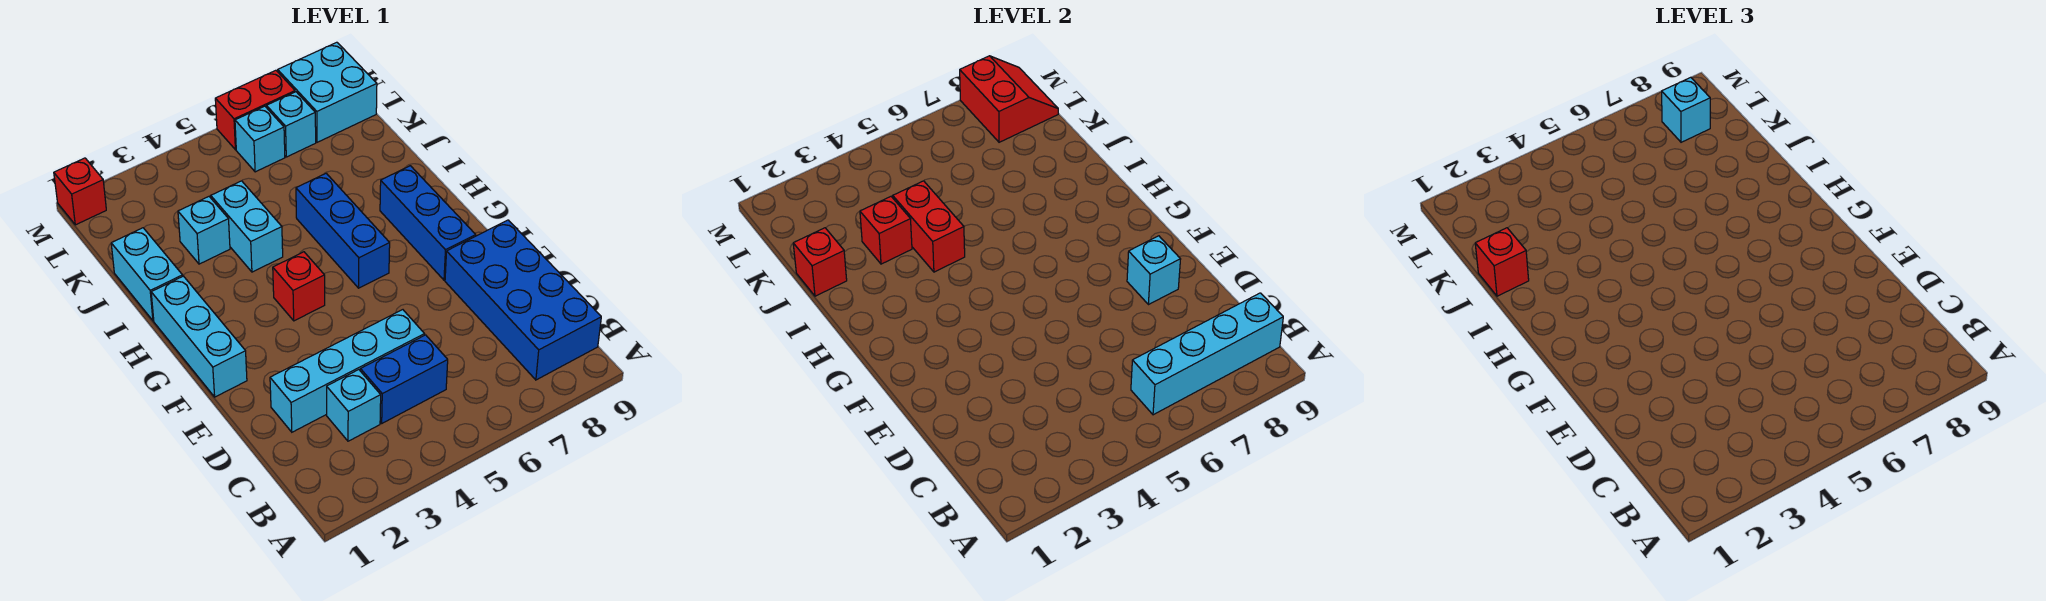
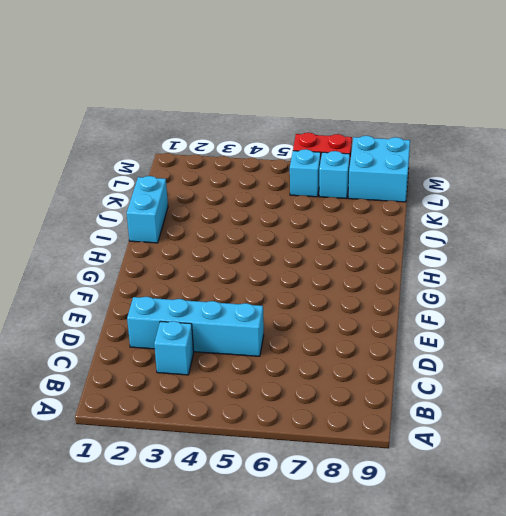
none -> blue brick B8:E9 level 1
none -> blue brick C4:C5 level 1
none -> cyan brick F1:H1 level 1

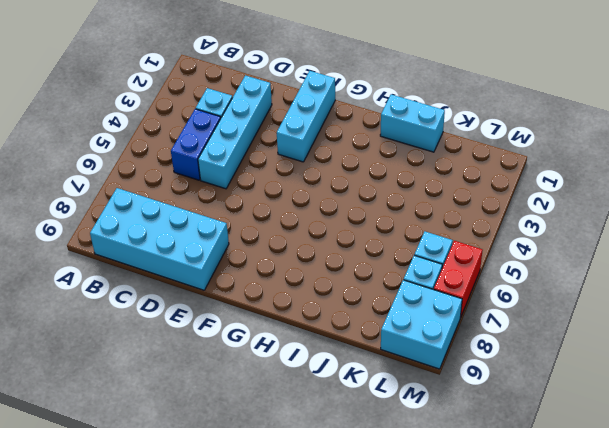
cyan brick B8:E9 level 1 -> blue brick B8:E9 level 1
cyan brick F1:F3 level 1 -> cyan brick F1:H1 level 1
none -> blue brick F8:H8 level 1
none -> red brick G4 level 1
none -> blue brick G6:I6 level 1

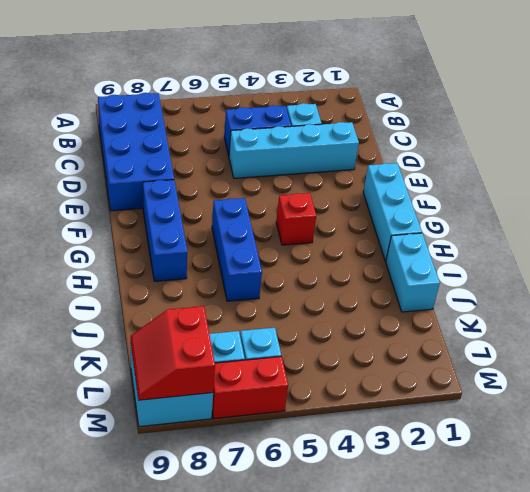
none -> cyan brick I4:J4 level 1
none -> cyan brick J3 level 1
none -> red brick M1 level 1

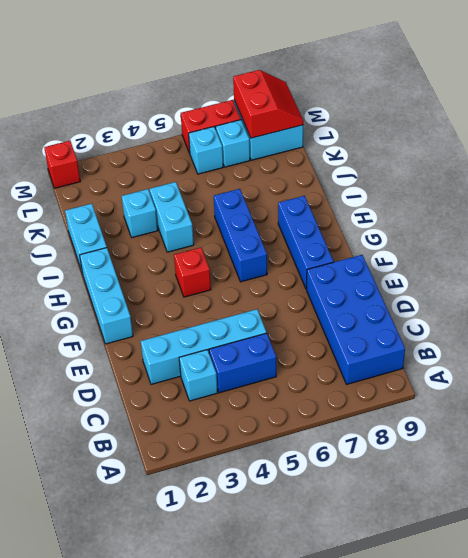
none -> cyan brick B6:B9 level 2
none -> cyan brick E8 level 2
none -> red brick I4:J4 level 2

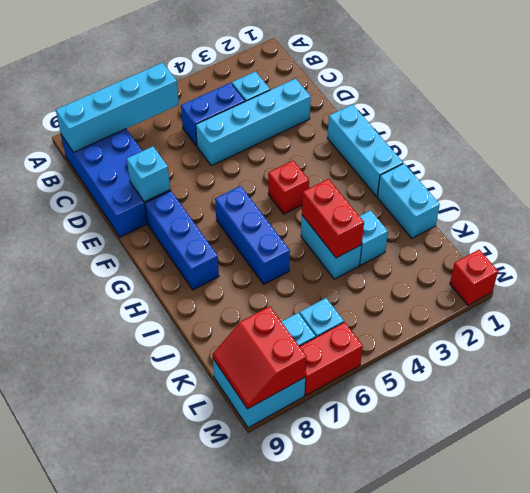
none -> red brick J1 level 2
none -> red brick J3 level 2
none -> red brick J1 level 3

